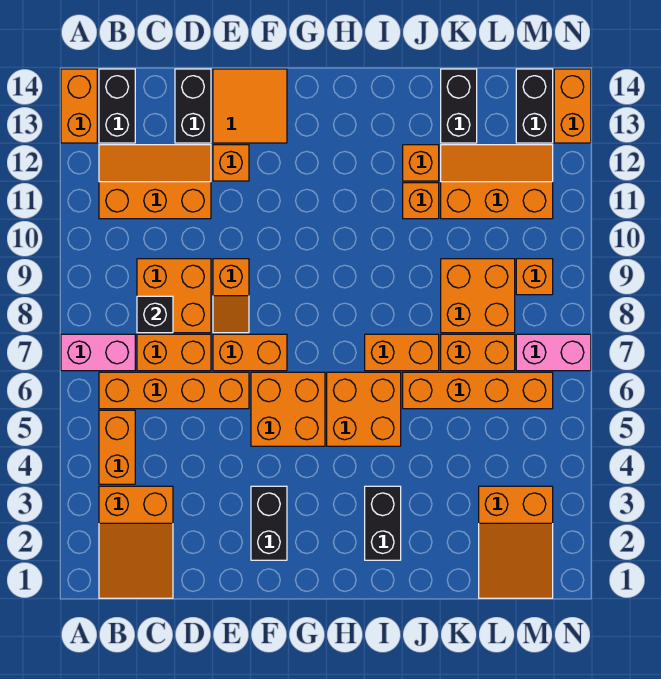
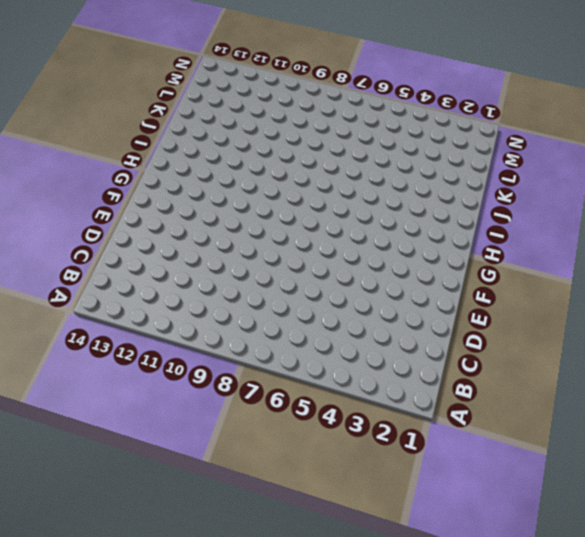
none -> pink brick A7:B7 level 1
none -> orange brick A13:A14 level 1
none -> orange slope B1:C3 level 1 top 3
none -> orange brick B4:B5 level 1

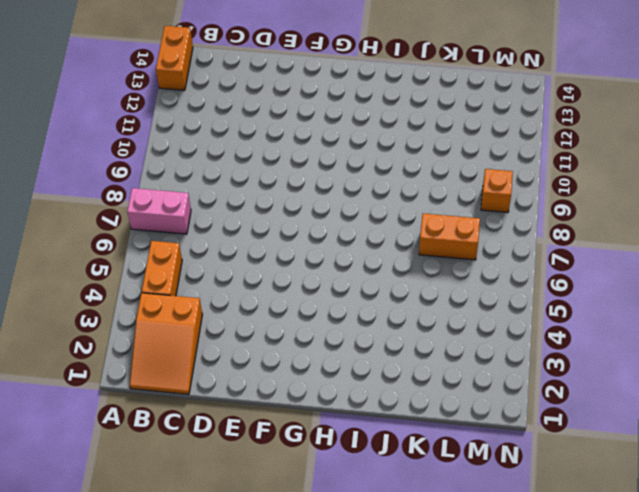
none -> orange brick B6:E6 level 1
none -> orange slope B11:D12 level 1 top 11
none -> black brick B13:B14 level 1
none -> orange brick C7:D7 level 1

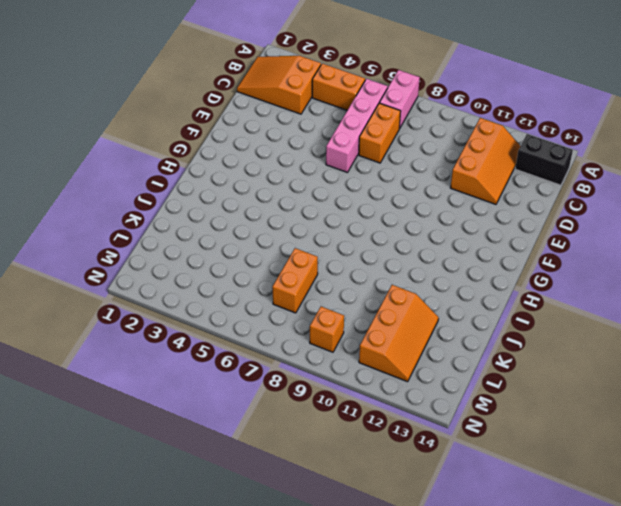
pink brick B6:E6 level 1 -> orange brick B6:E6 level 1
none -> orange brick A13:A14 level 1
none -> orange brick C8:D9 level 1
none -> black brick D13:D14 level 1
none -> orange brick E7:F7 level 1

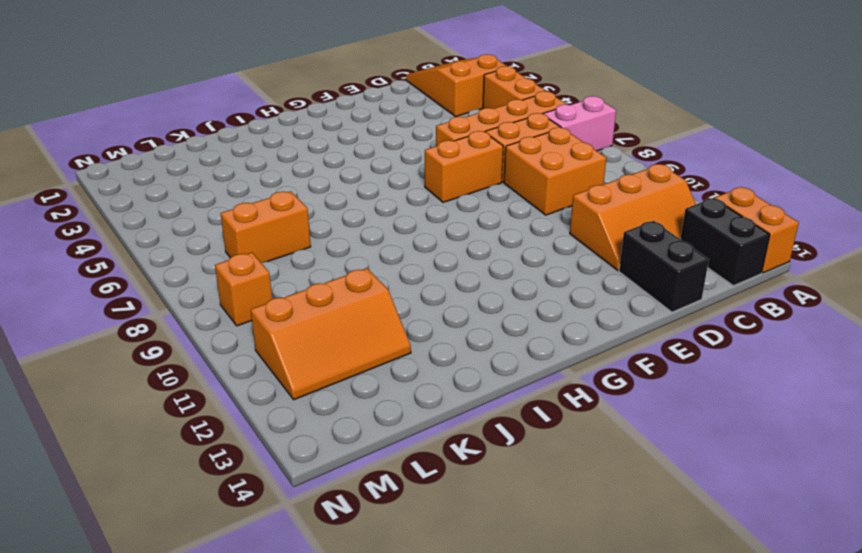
none -> orange slope E8:E9 level 1 top 9
none -> orange brick E12 level 1
none -> orange tile E13:F14 level 1
none -> black brick F2:F3 level 1

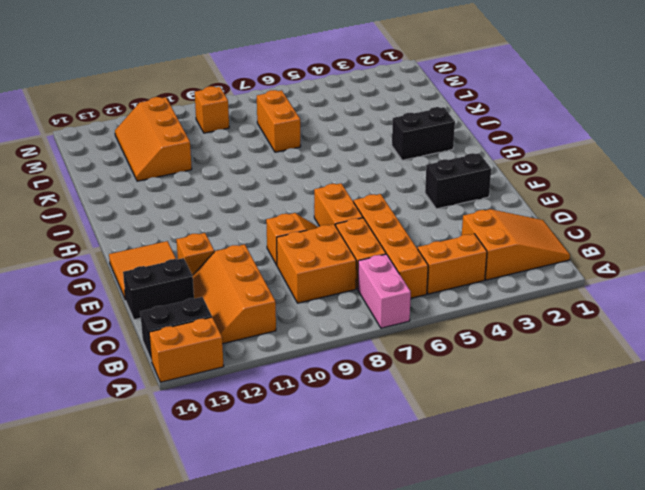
none -> orange brick F5:G6 level 1
none -> orange brick H5:I6 level 1
none -> orange brick I7:J7 level 1
none -> orange brick J6:M6 level 1

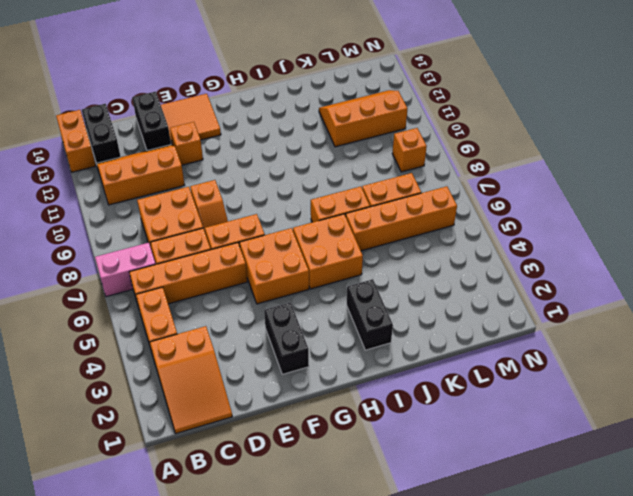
none -> orange brick J11 level 1
none -> orange brick J12 level 1
none -> orange brick K8:L9 level 1
none -> black brick K13:K14 level 1

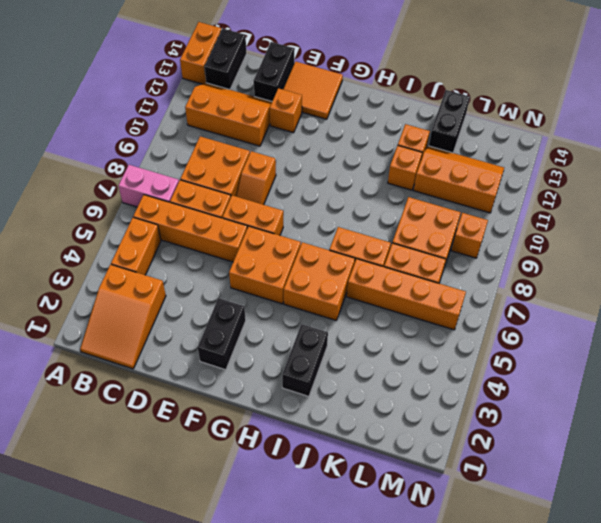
none -> orange slope L1:M3 level 1 top 3
none -> pink brick M7:N7 level 1
none -> black brick M13:M14 level 1
none -> orange brick N13:N14 level 1

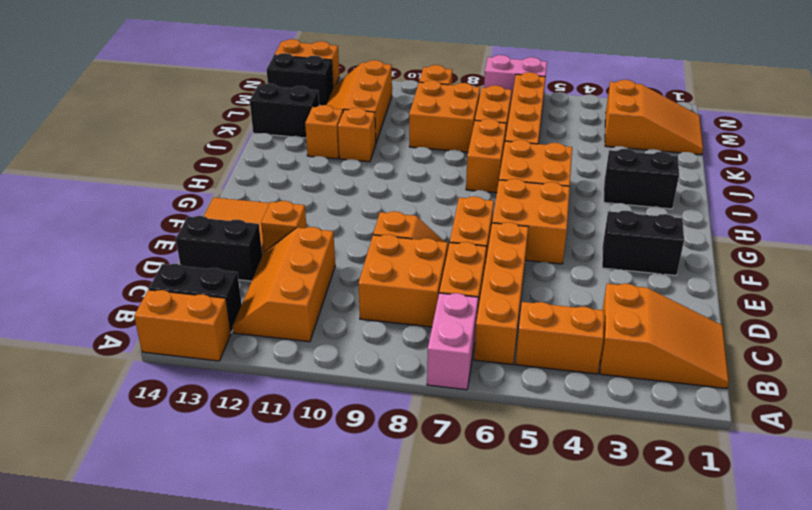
pink brick N6:N7 level 1 -> pink brick M7:N7 level 1
none -> black brick C8 level 2

